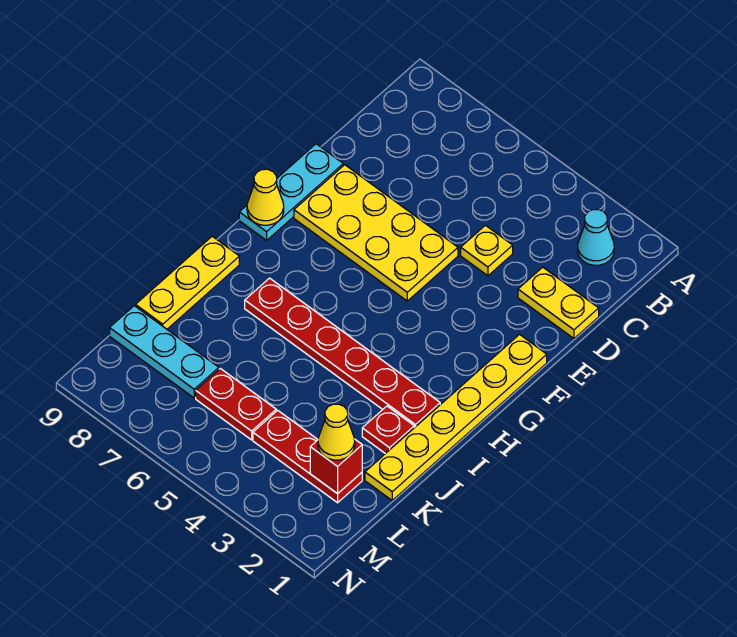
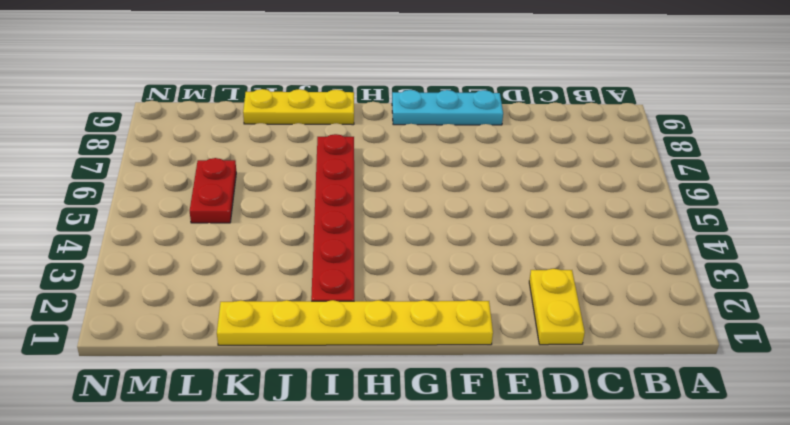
none -> cyan cone B2 level 1
none -> yellow plate D4 level 1
none -> yellow plate E5:F8 level 1

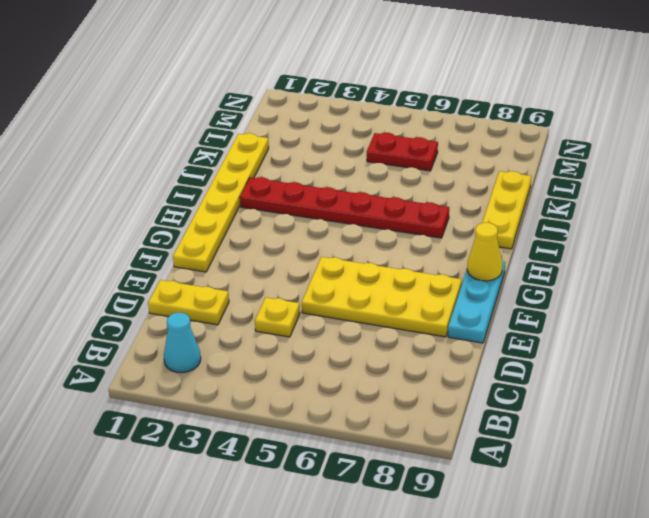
none -> red plate J2 level 1
none -> red plate L2:L4 level 1
none -> cyan plate L7:L9 level 1

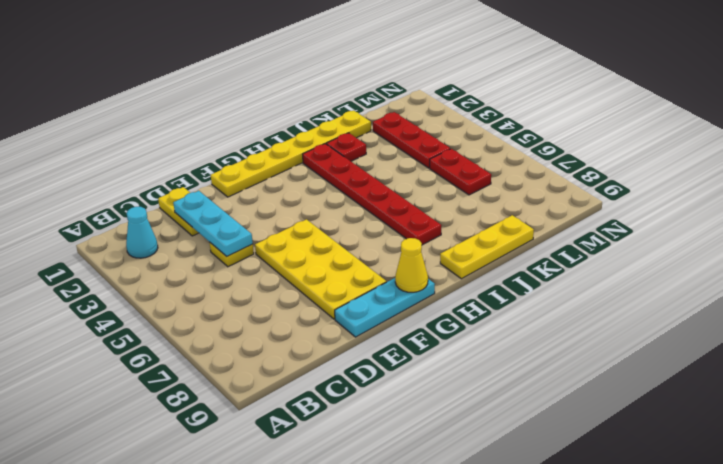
cyan plate D2:D4 level 2 -> cyan plate L7:L9 level 1
none -> red brick L2 level 2
none -> yellow cone L2 level 3

